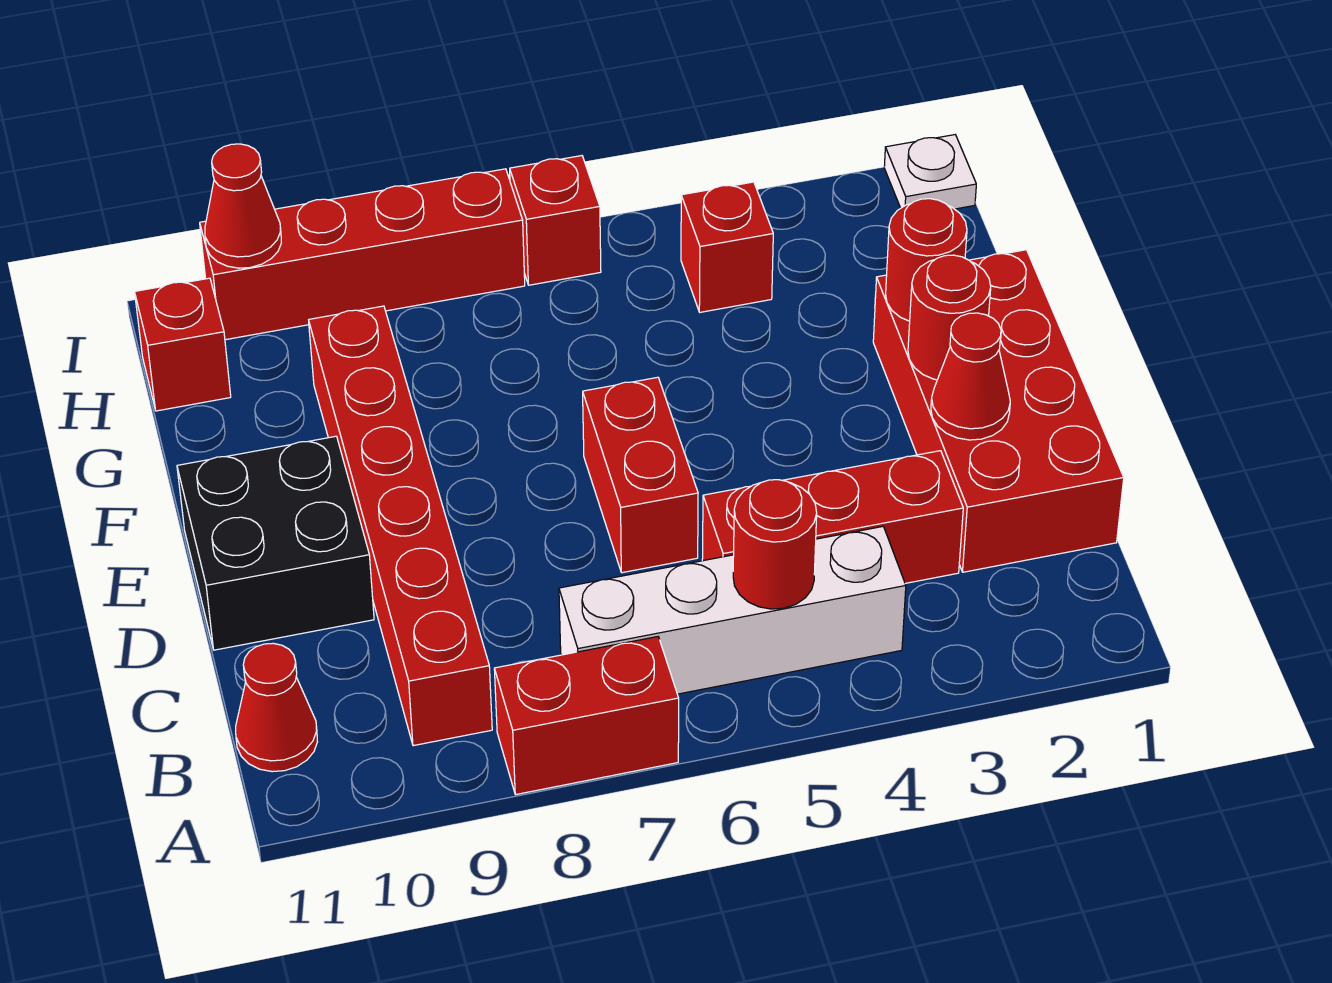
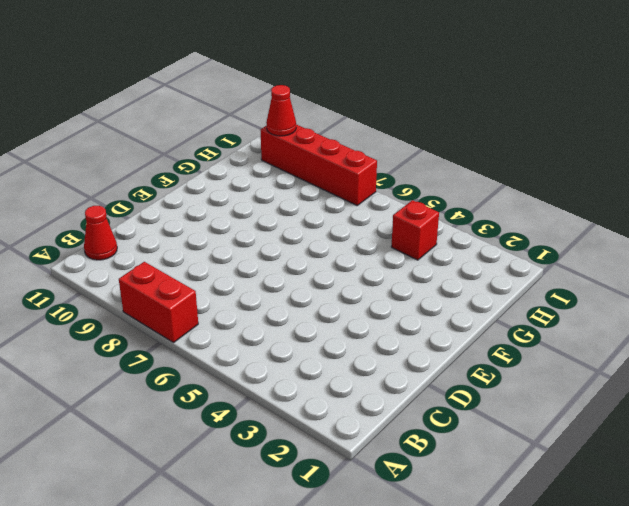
none -> white brick B4:B7 level 1
none -> red brick B9:G9 level 1
none -> red brick C1:F2 level 1

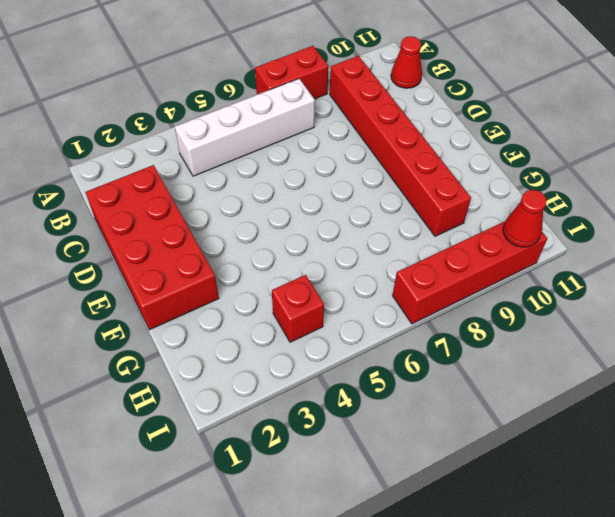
none -> red brick C3:C5 level 1
none -> red brick D6:E6 level 1
none -> black brick D10:E11 level 1

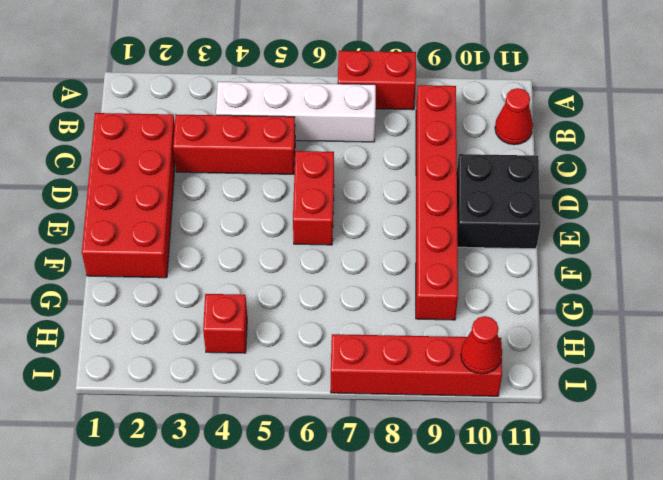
none -> red brick H11 level 1
none -> white plate I1 level 1
none -> red brick I6 level 1

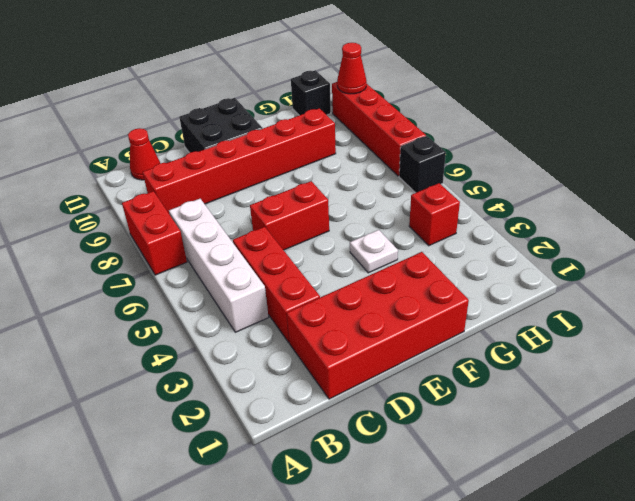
white plate F4 level 1 -> white plate I1 level 1
black brick H11 level 1 -> red brick H11 level 1
black brick I6 level 1 -> red brick I6 level 1
none -> red round brick B5 level 2
none -> red cone D2 level 2
none -> red round brick E2 level 2

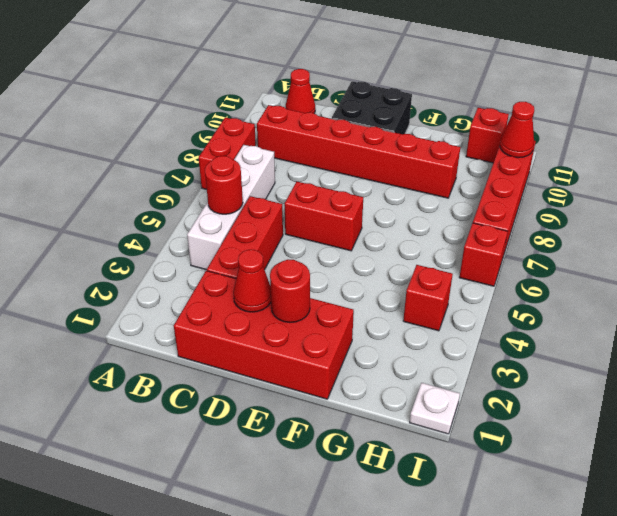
none -> red round brick F2 level 2

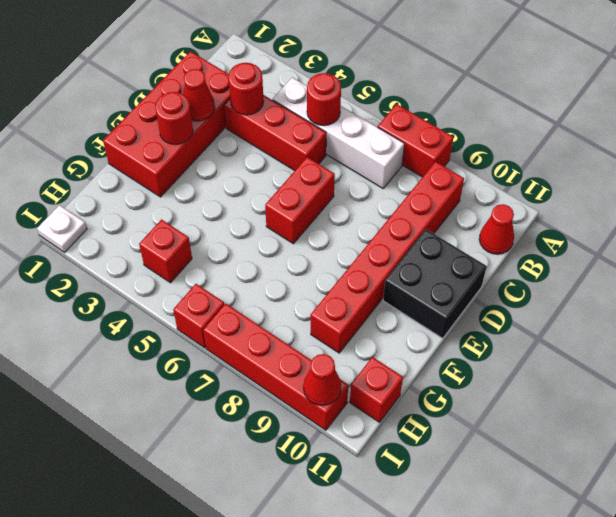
red round brick C3 level 2 -> red round brick F2 level 2

